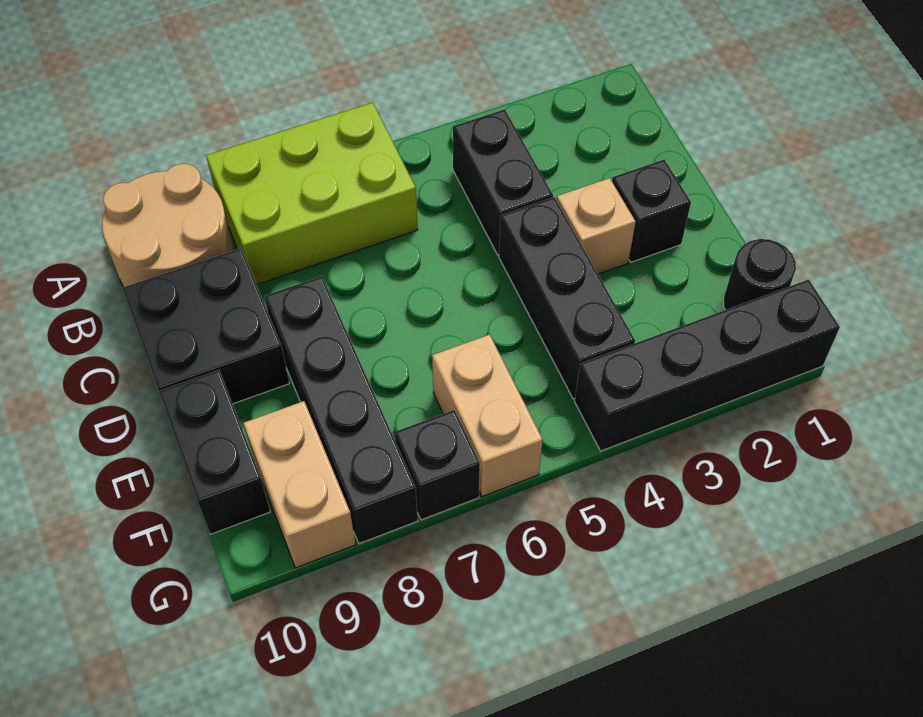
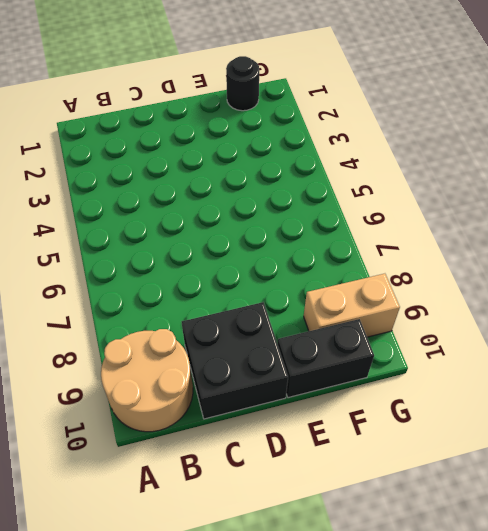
none -> lime brick A6:B8 level 1
none -> black brick B4:C4 level 1
none -> black brick D2 level 1

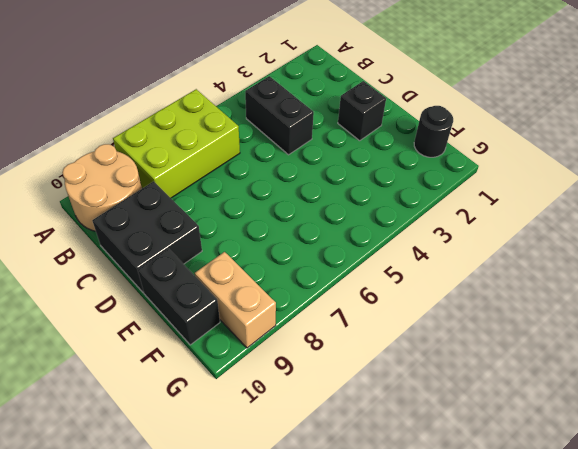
none -> tan brick D3 level 1
none -> black brick D4:F4 level 1
none -> black brick D8:G8 level 1

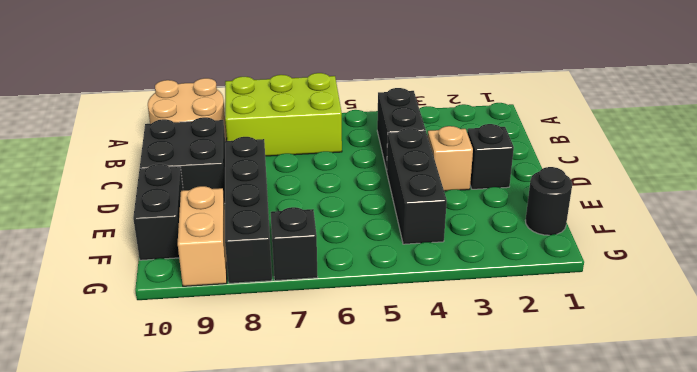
none -> tan brick F6:G6 level 1
none -> black brick G1:G4 level 1

